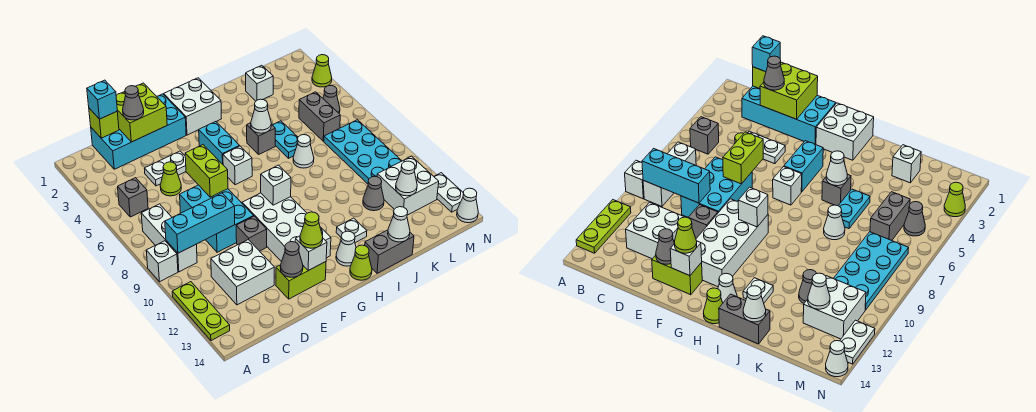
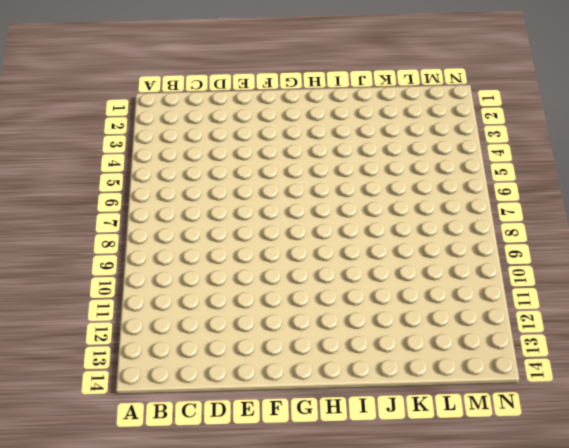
none -> white brick A9 level 1
none -> lime plate A11:A13 level 1
none -> grey brick B5 level 1
none -> white brick B7:B9 level 1

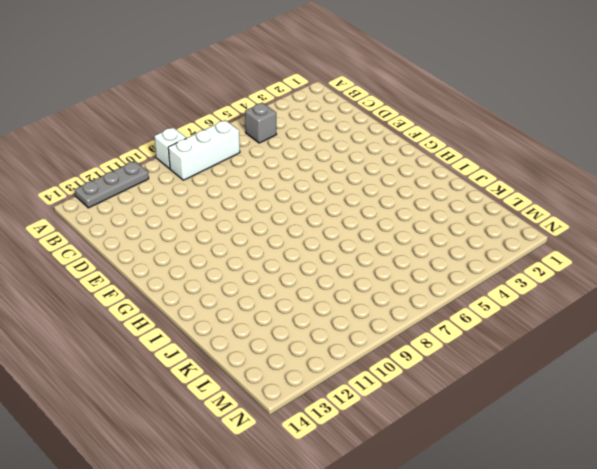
grey plate A11:A13 level 1 -> lime plate A11:A13 level 1
none -> cyan brick C1:F2 level 1
none -> white brick C11:D12 level 1
none -> white plate D4:E4 level 1
none -> lime cone D5 level 1

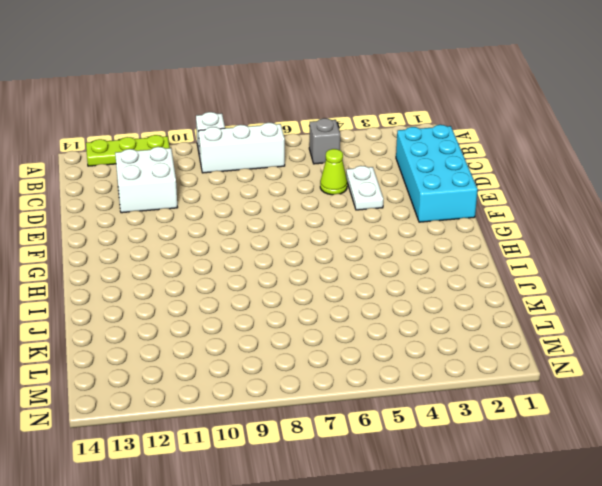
none -> cyan brick D7:E9 level 1
none -> grey brick E10 level 1
none -> lime brick E13:F13 level 1
none -> white brick F9:G12 level 1

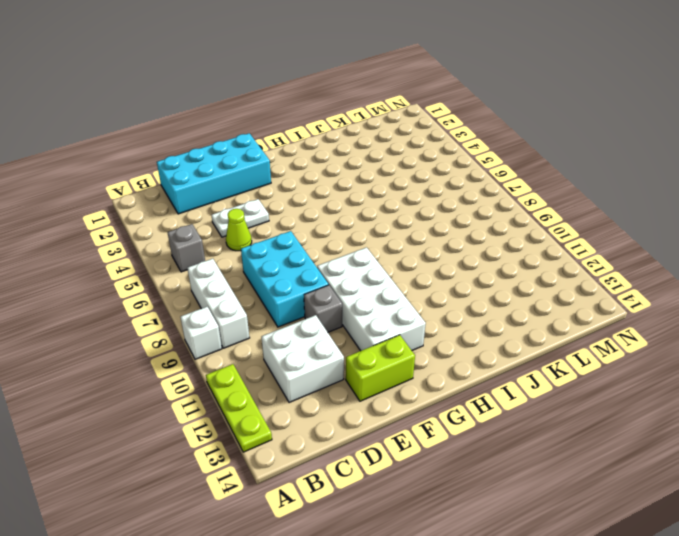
none -> white brick G1:H2 level 1
none -> cyan brick G4:G5 level 1
none -> white brick G6 level 1
none -> white cone H13 level 1

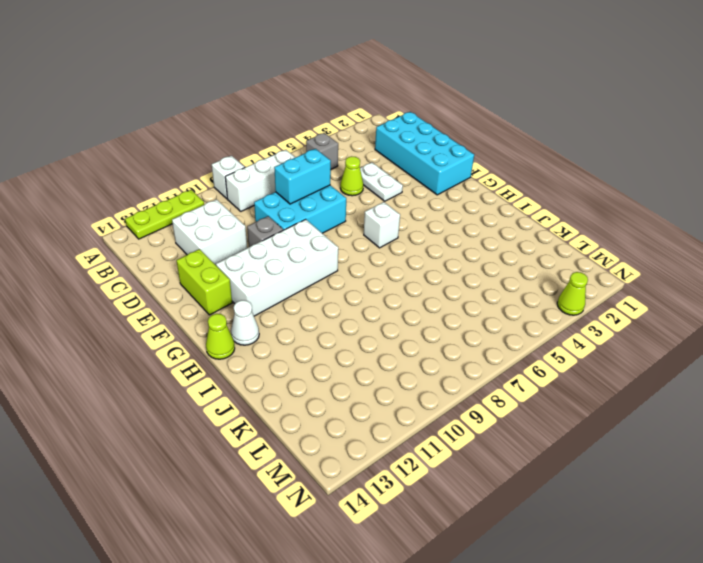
cyan brick D7:D8 level 2 -> cyan brick G4:G5 level 1
none -> white brick G1:H2 level 1
none -> grey brick I5 level 1
none -> white plate I12 level 1
none -> grey brick I14:J14 level 1

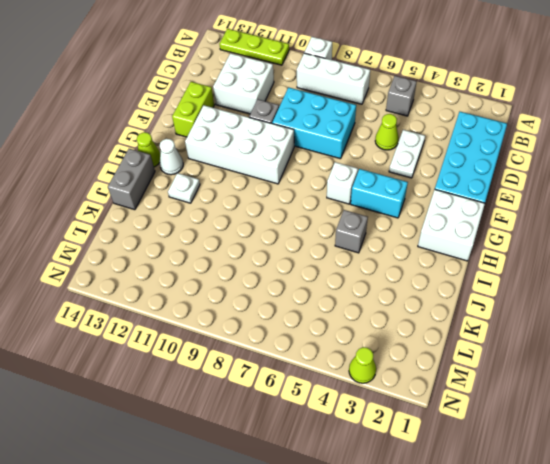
none -> cyan plate J5:J6 level 1
none -> white cone J7 level 1
none -> white brick K2 level 1
none -> grey cone K11 level 1

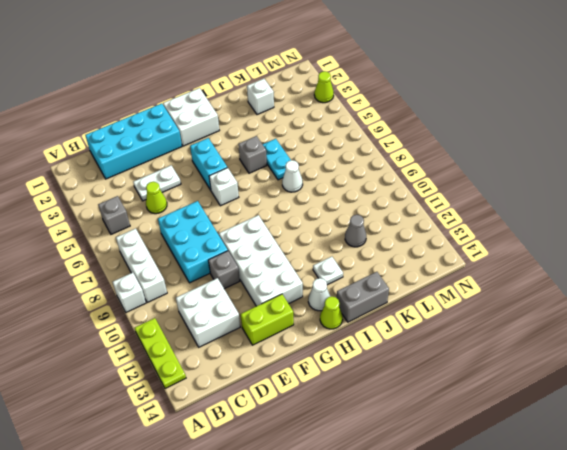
none -> grey brick L5:L6 level 1
none -> cyan plate L7:M10 level 1
none -> white brick L11:M12 level 1
none -> grey cone M5 level 1

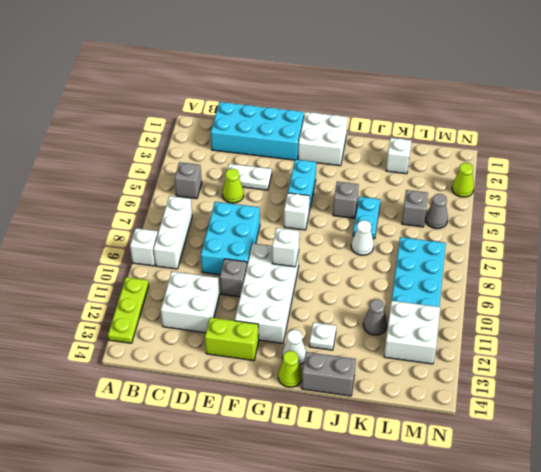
grey brick L5 level 1 -> grey brick L5:L6 level 1
none -> white plate N12:N13 level 1
none -> white cone N14 level 1
none -> cyan brick B9:D9 level 2
none -> lime brick C1 level 2

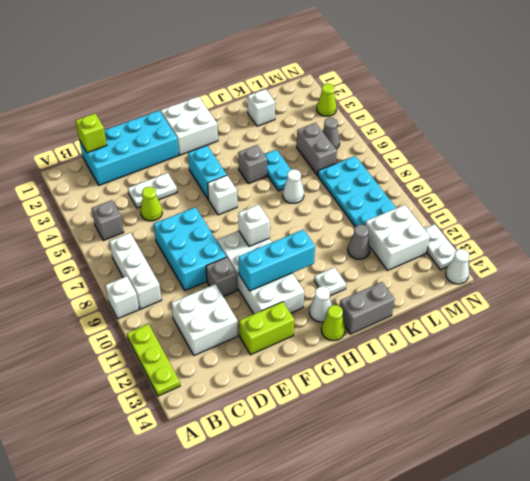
cyan brick F11:H11 level 2 -> cyan brick B9:D9 level 2
none -> lime brick D1:E2 level 2
none -> lime brick E6:E7 level 2
none -> grey cone E13 level 2
none -> white brick F13 level 2

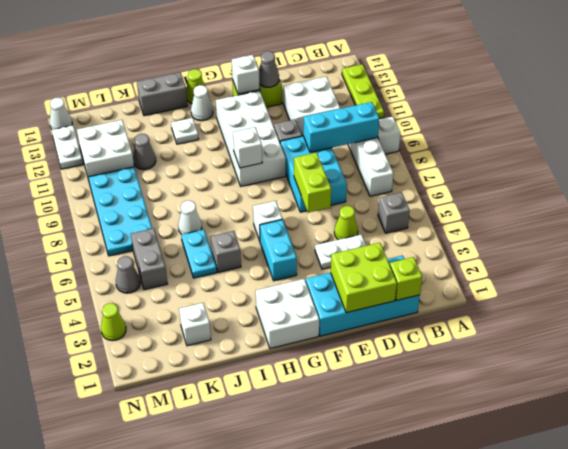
none -> white cone I5 level 2
none -> white cone J14 level 2
none -> white cone L12 level 2
none -> cyan brick C1 level 3

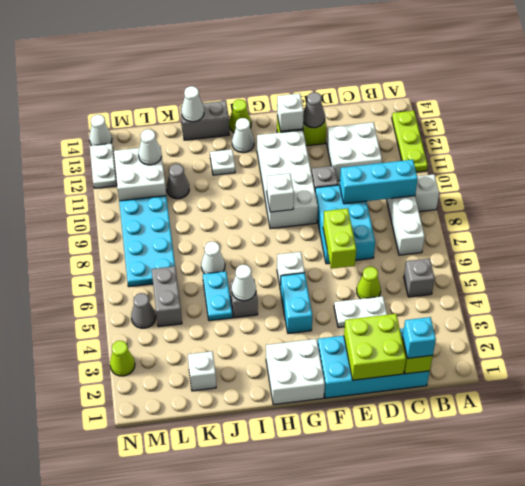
none -> grey cone D2 level 3
none -> lime cone F13 level 3

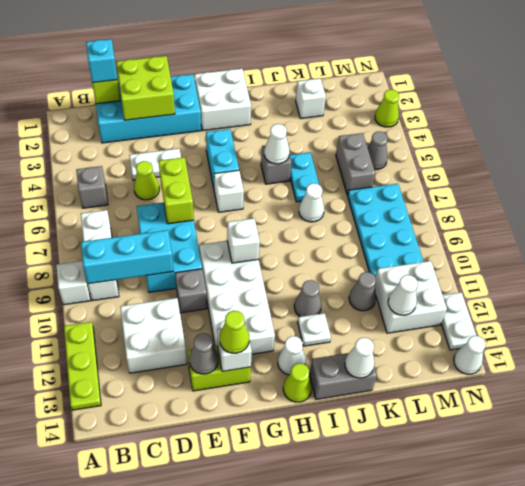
grey cone I11 level 1 -> grey cone D2 level 3

